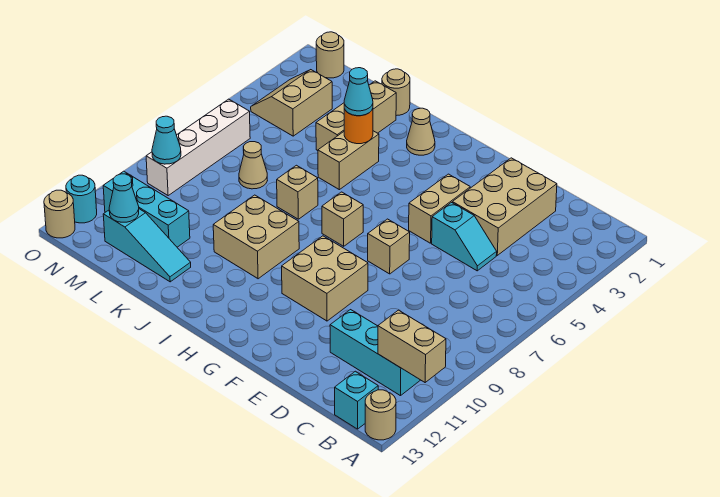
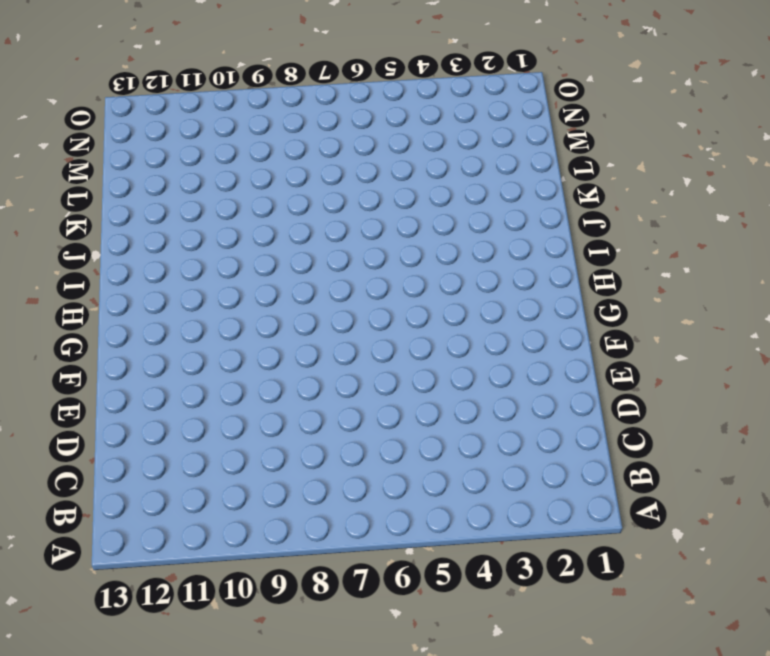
none -> tan round brick A13 level 1
none -> cyan brick B11:D11 level 1
none -> cyan brick B13 level 1

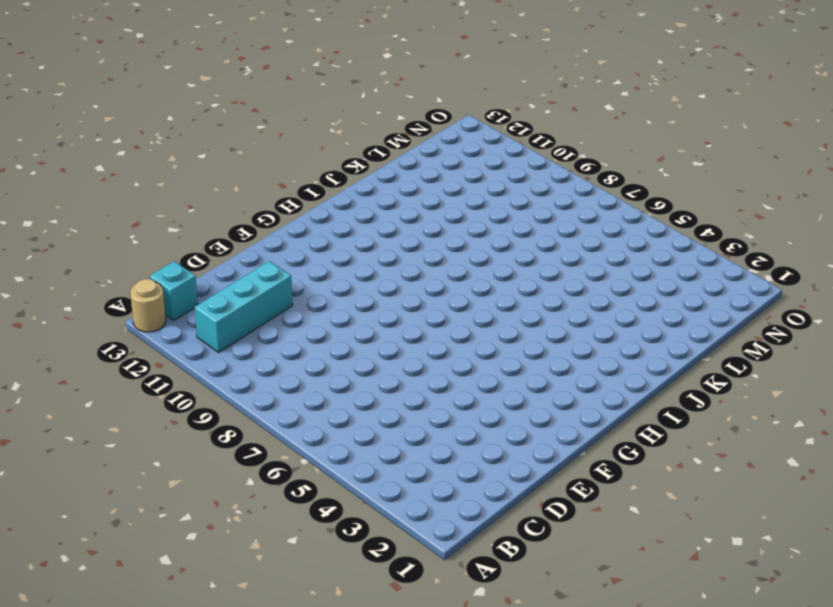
none -> tan brick D2:E4 level 1
none -> cyan slope D5:E5 level 1 top E
none -> tan brick F4:F5 level 1

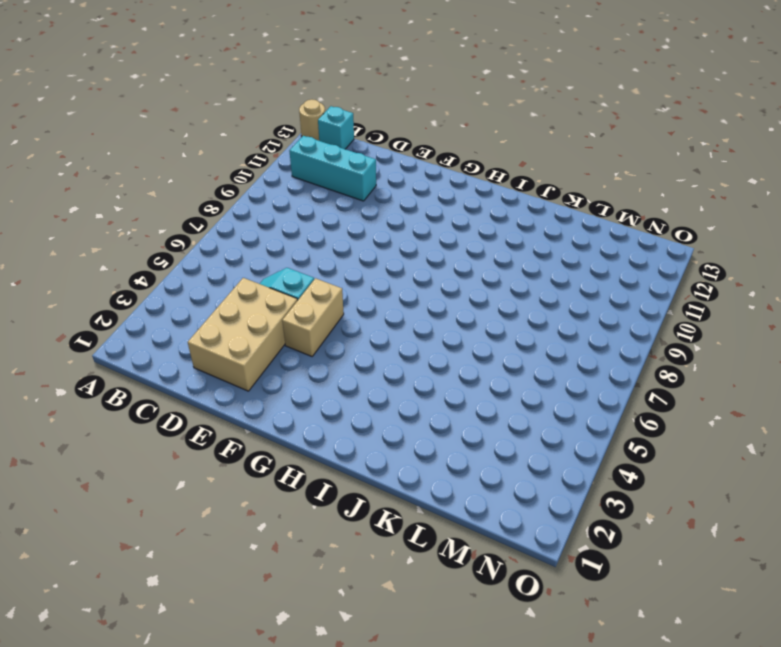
none -> tan brick F7 level 1
none -> tan brick F9:G10 level 1
none -> tan brick H7 level 1

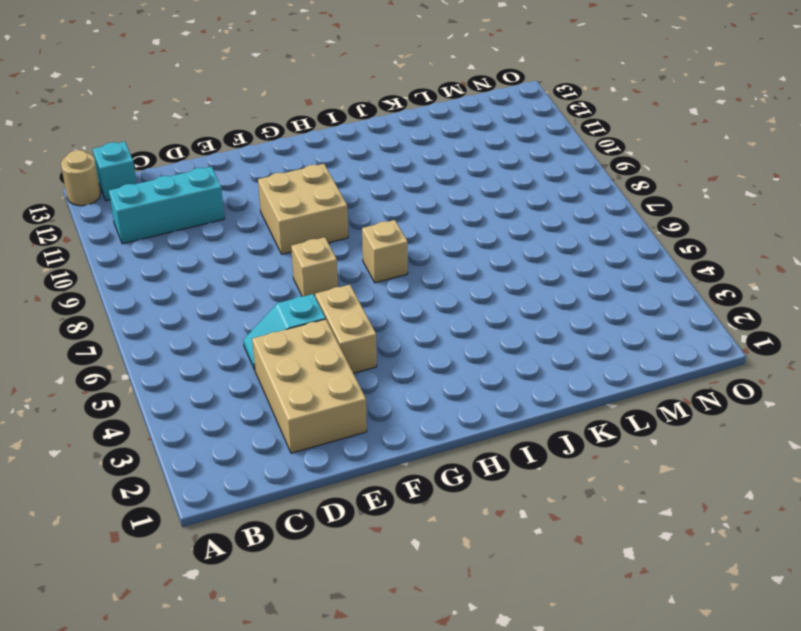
none -> tan cone I2 level 1
none -> tan brick I9:J10 level 1
none -> tan brick J4:J5 level 1

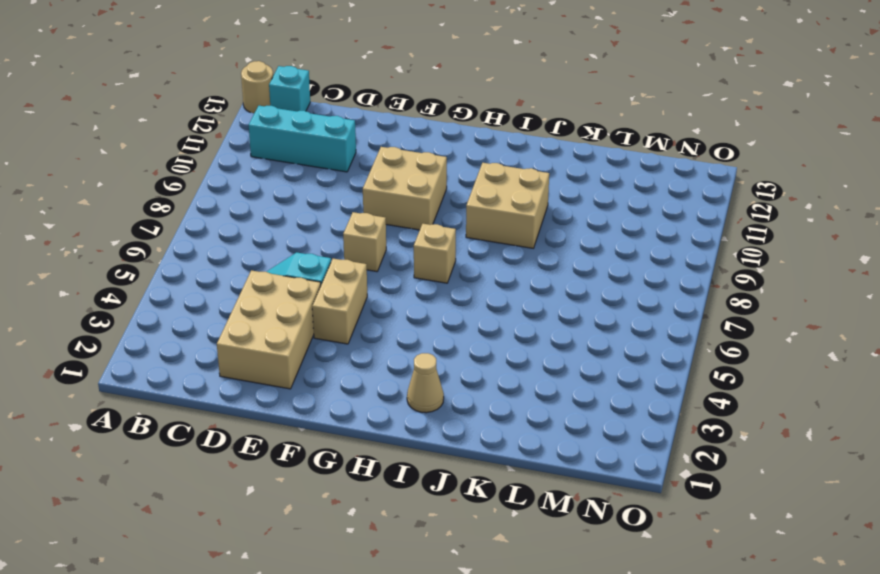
none -> tan brick J4:J5 level 1
none -> tan brick J7 level 1
none -> tan round brick K1 level 1

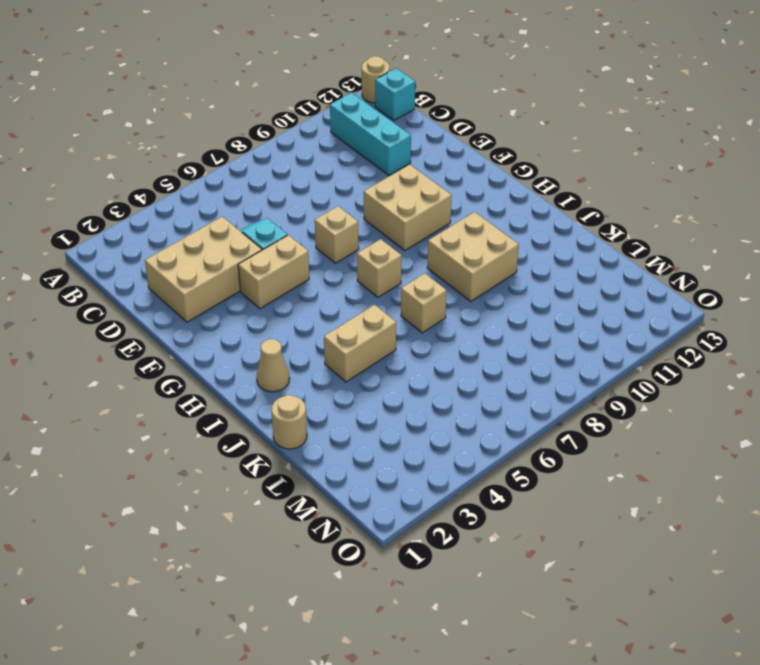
none -> tan brick K2:K4 level 1
none -> cyan slope K12:M12 level 1 top M
none -> tan cone L7 level 1

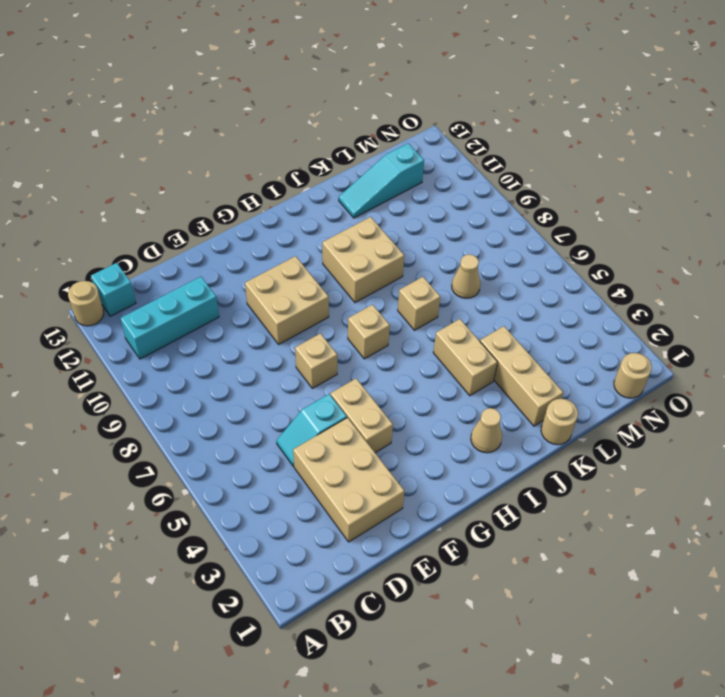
none -> cyan brick L11:N11 level 1
none -> tan slope M3:N4 level 1 top M
none -> white brick N6:N9 level 1

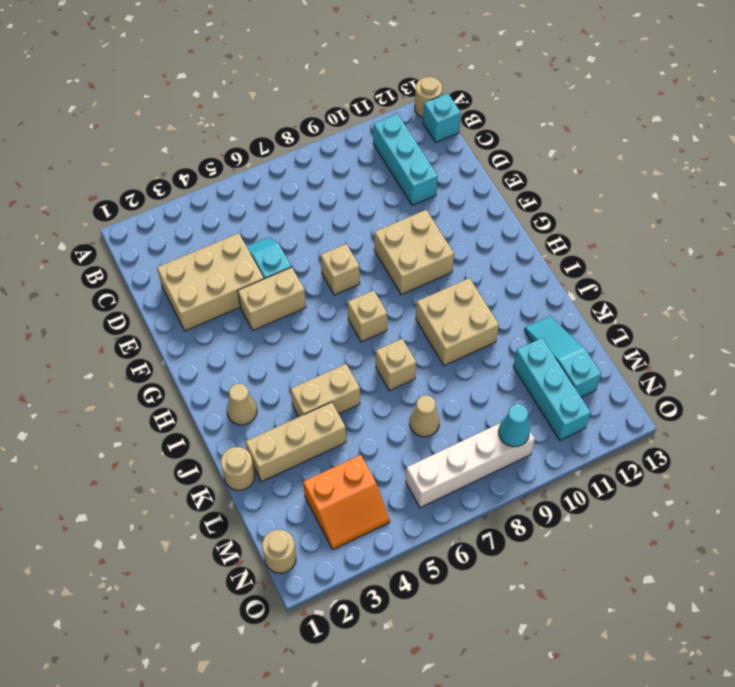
orange slope M3:N4 level 1 top M -> tan slope M3:N4 level 1 top M
none -> cyan round brick O12 level 1
none -> tan round brick O13 level 1
none -> tan brick A11:B11 level 2

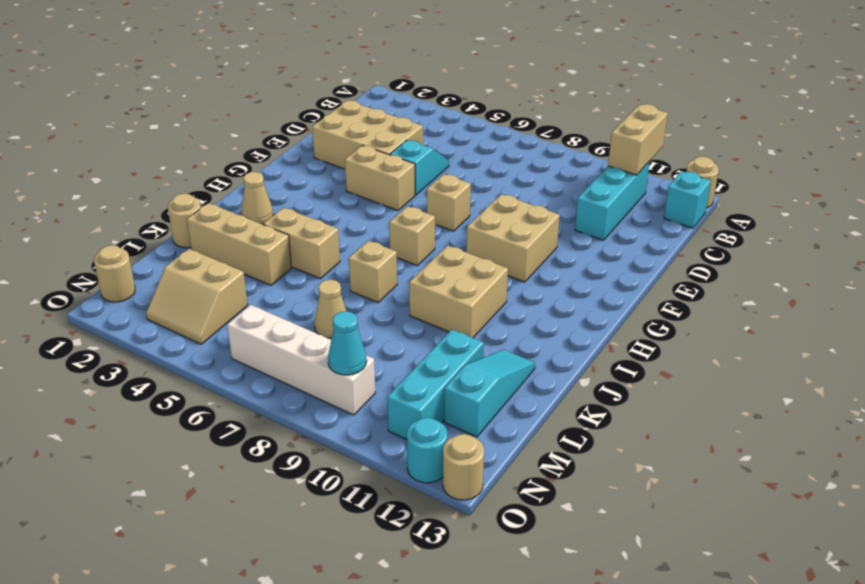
none -> orange round brick J4 level 2
none -> cyan cone M12 level 2
none -> cyan cone J4 level 3

